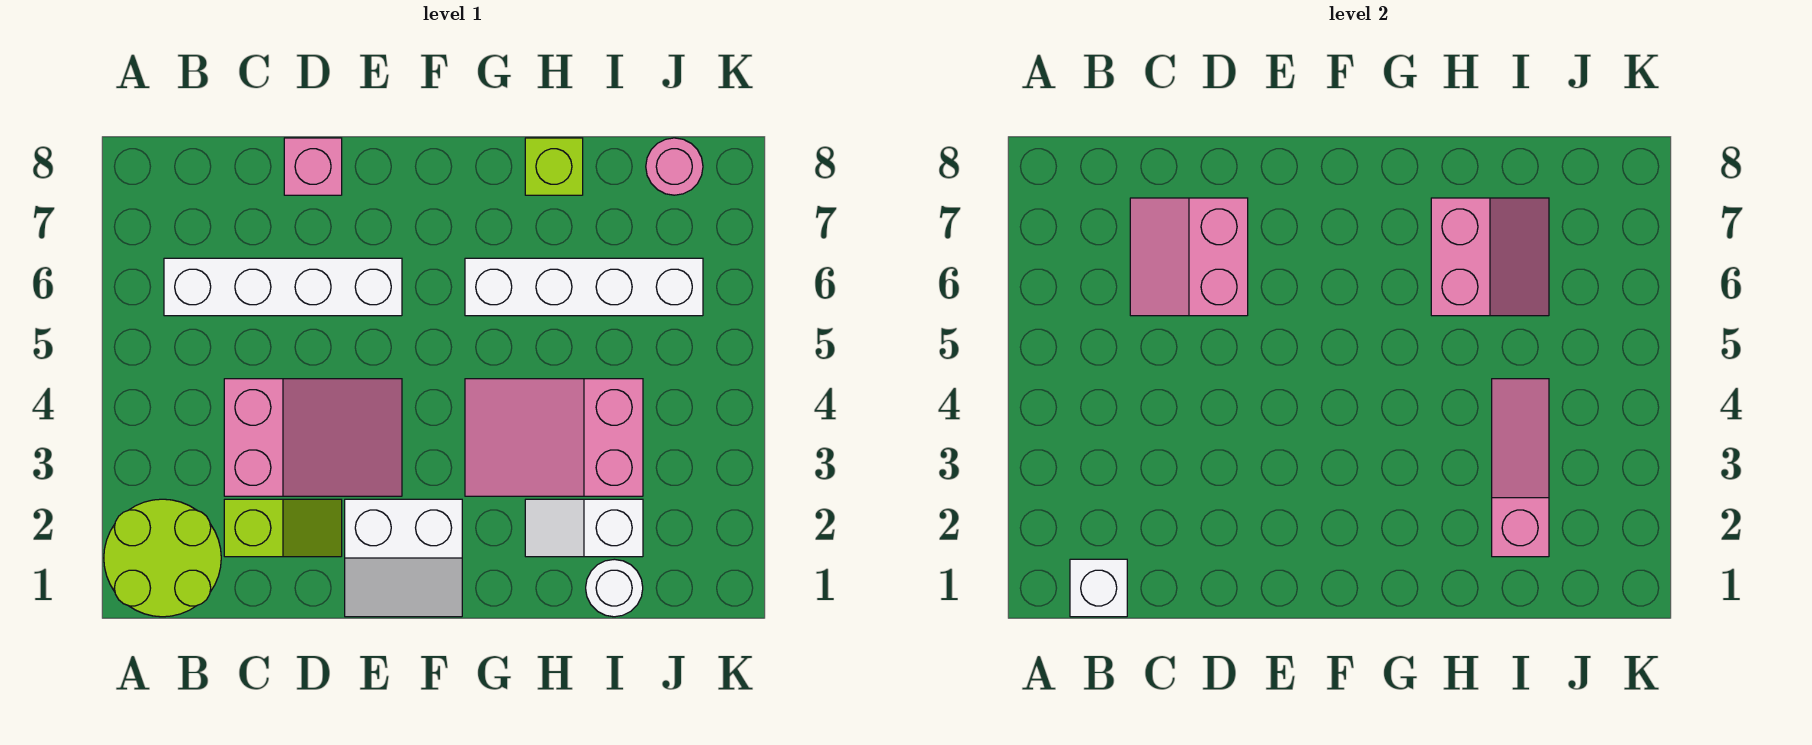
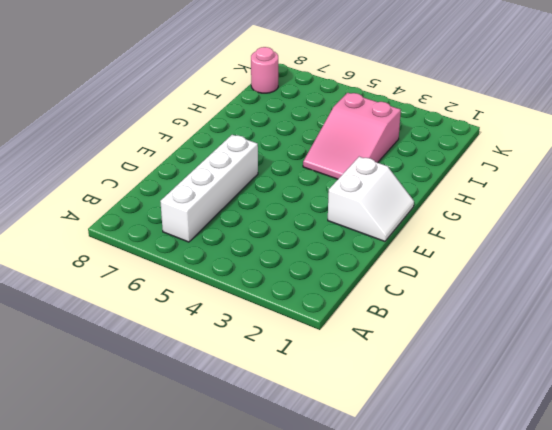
none -> lime round brick A1:B2 level 1
none -> lime slope C2:D2 level 1 top C
none -> pink slope C3:E4 level 1 top C

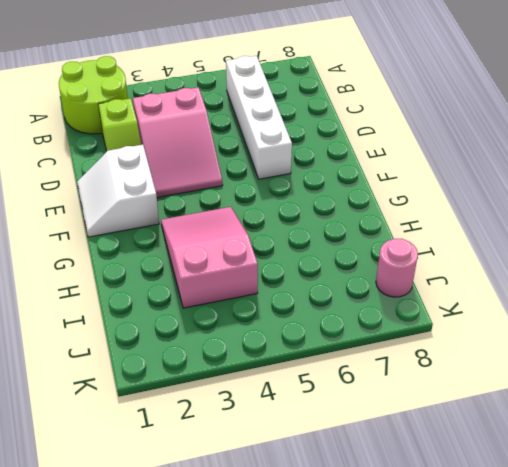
none -> pink brick D8 level 1
none -> white brick G6:J6 level 1
none -> white slope H2:I2 level 1 top I

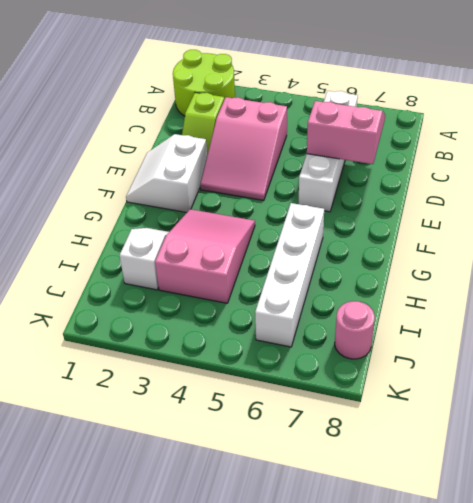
none -> pink brick D8 level 1
none -> lime brick H8 level 1
none -> white round brick I1 level 1

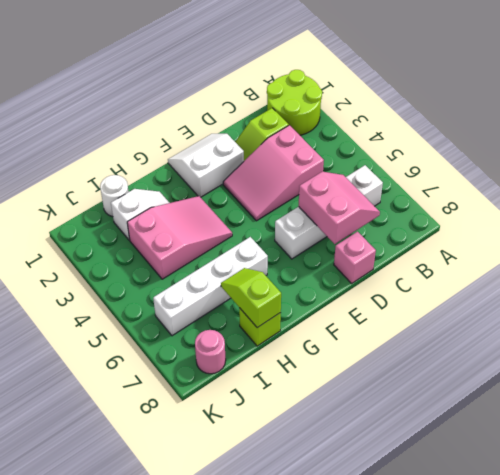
lime slope H7:H8 level 2 top 8 -> pink slope H6:I7 level 2 top H
none -> white brick B1 level 2
none -> pink slope I2:I4 level 2 top 2

